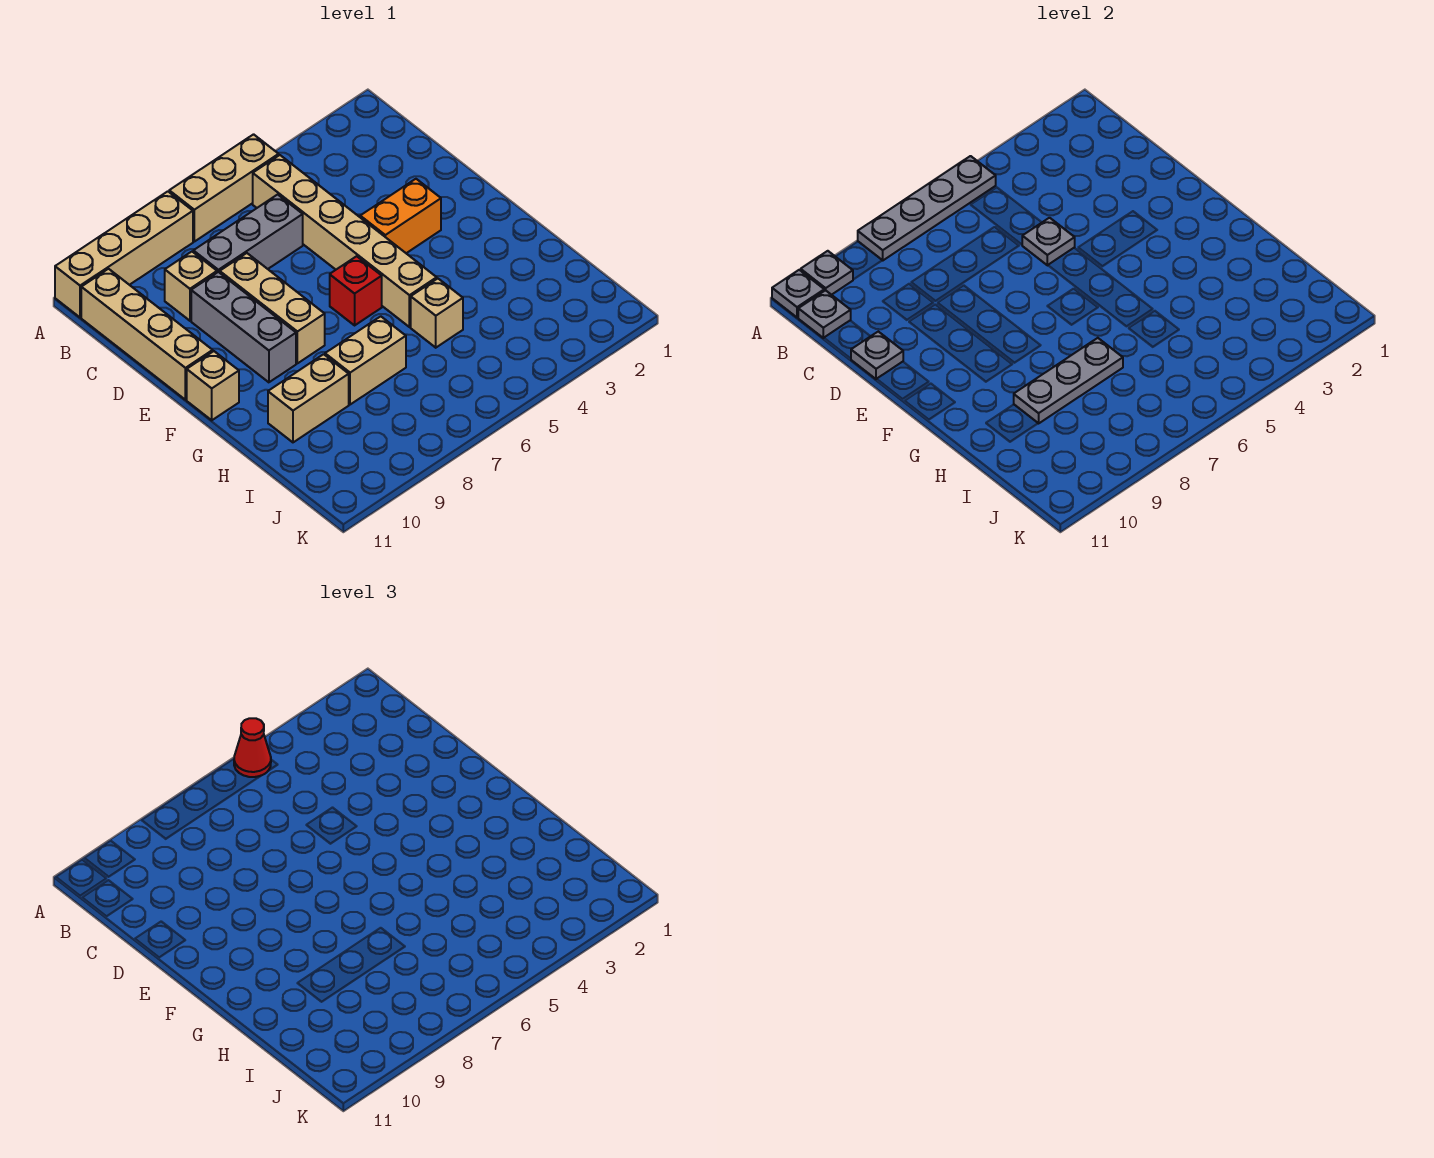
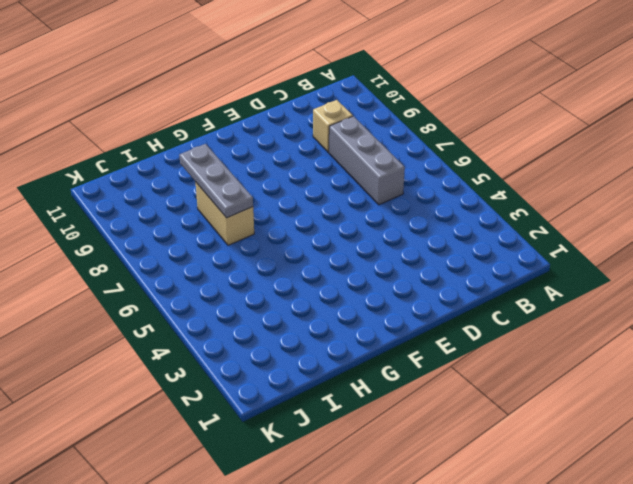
none -> tan brick A5:A7 level 1
none -> tan brick A8:A11 level 1
none -> tan brick B5:G5 level 1

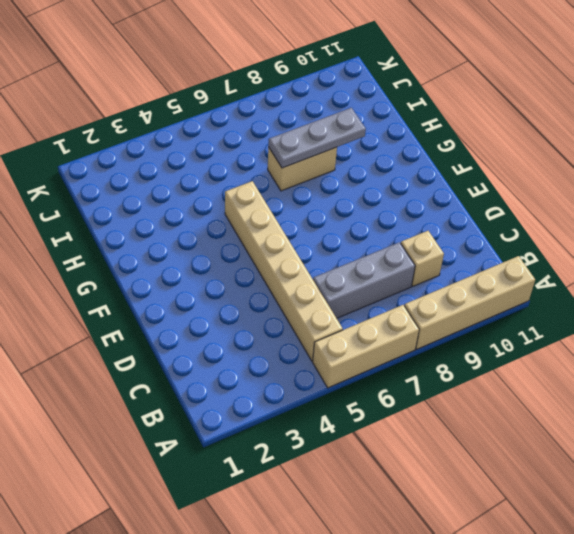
none -> tan brick B11:E11 level 1
none -> tan brick D8:F8 level 1
none -> grey brick D9:F9 level 1

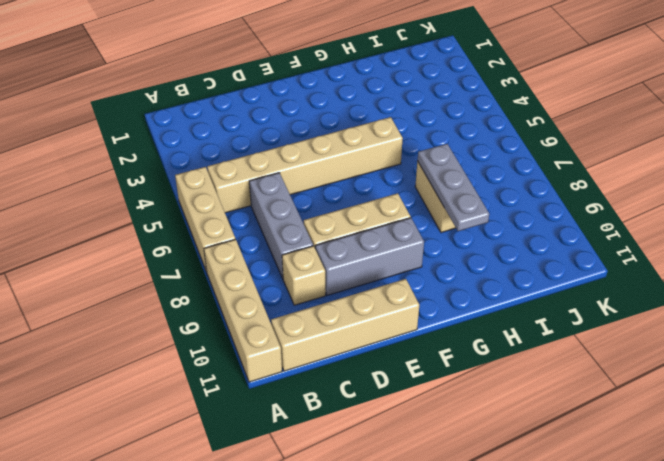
none -> orange brick E3:E4 level 1
none -> red brick F6 level 1
none -> tan brick F11 level 1

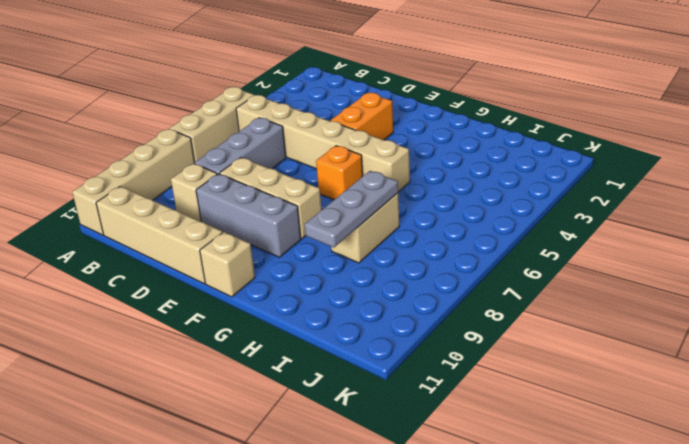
orange brick F6 level 1 -> red brick F6 level 1
none -> tan brick H5 level 1
none -> tan brick H9:H10 level 1
none -> grey plate A5:A8 level 2

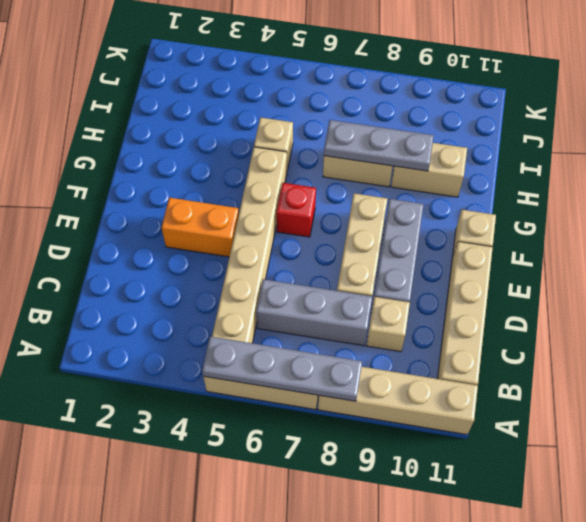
none -> grey plate A10 level 2
none -> grey plate A11 level 2
none -> grey plate B11 level 2

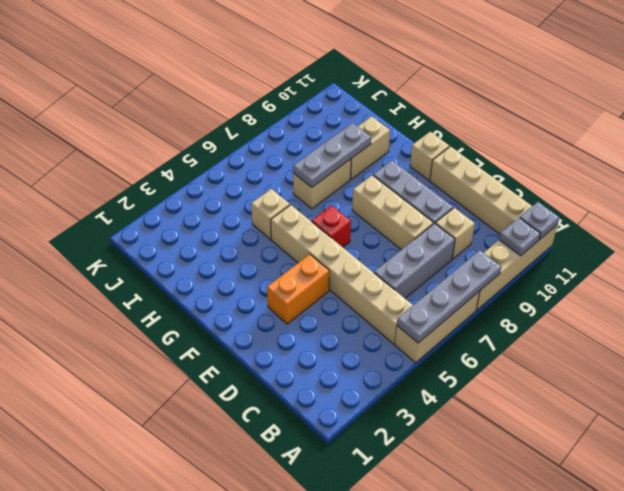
none -> grey plate B11 level 2
none -> grey plate D5 level 2
none -> grey plate D11 level 2

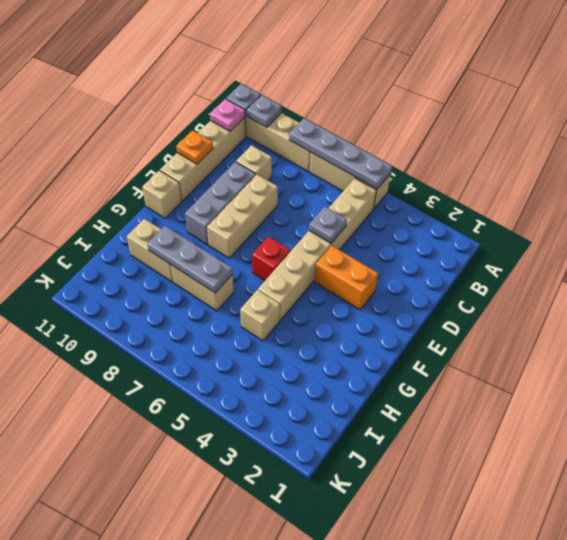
pink plate B11 level 2 -> grey plate B11 level 2
orange plate D11 level 2 -> grey plate D11 level 2
none -> grey brick C6:C8 level 1
none -> red cone A5 level 3

